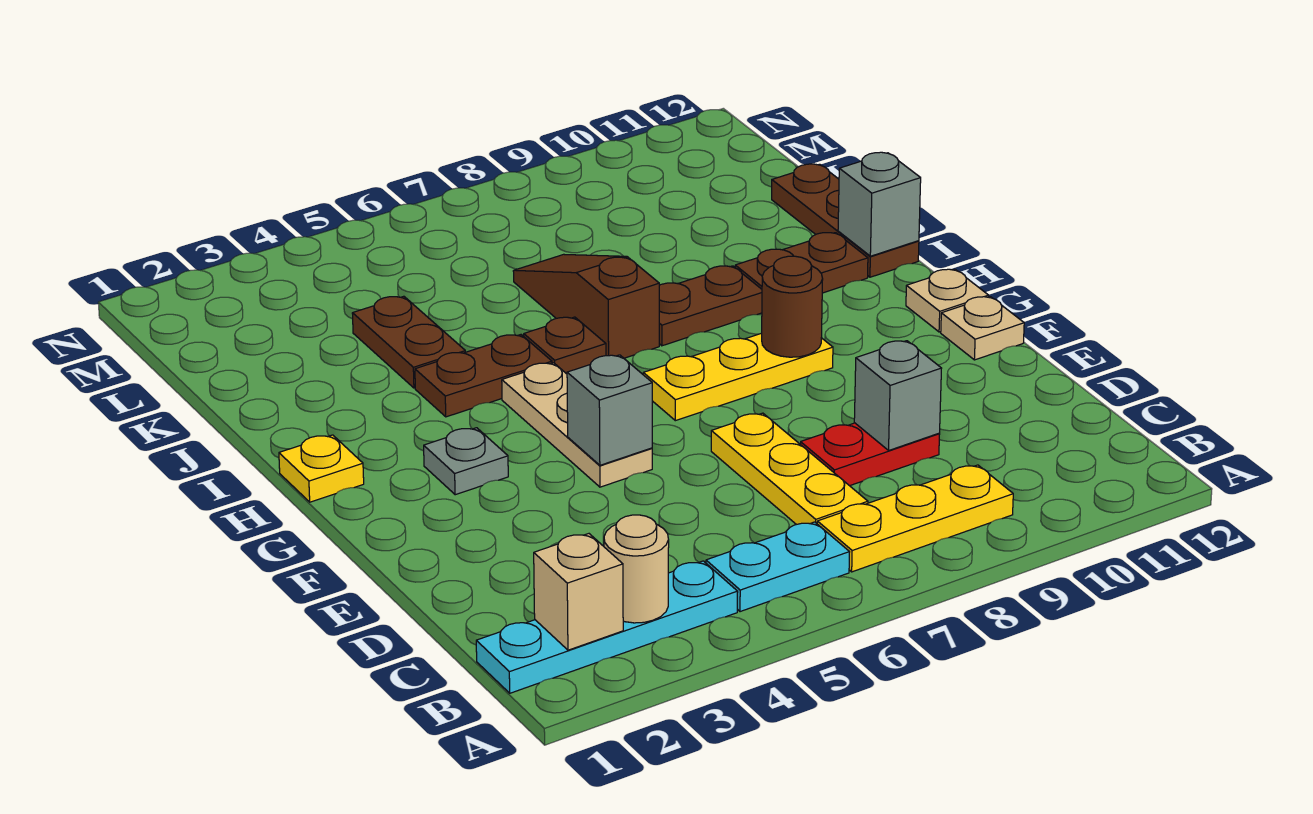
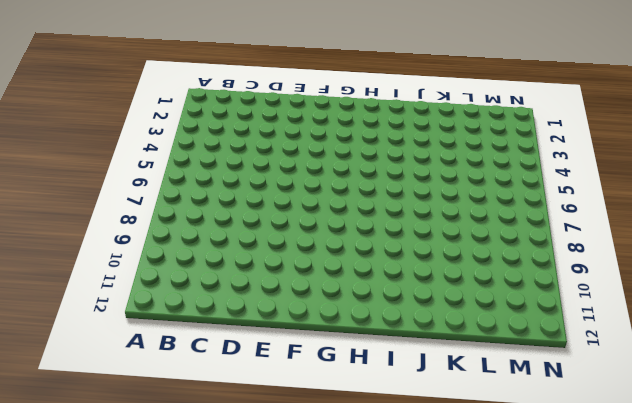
none -> cyan plate B1:B4 level 1
none -> cyan plate B5:B6 level 1
none -> yellow plate B7:B9 level 1

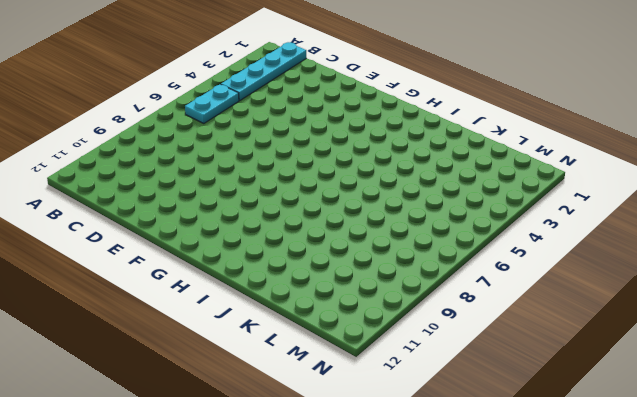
none -> yellow plate B7:B9 level 1
none -> yellow plate C7:E7 level 1
none -> red plate D8:D9 level 1

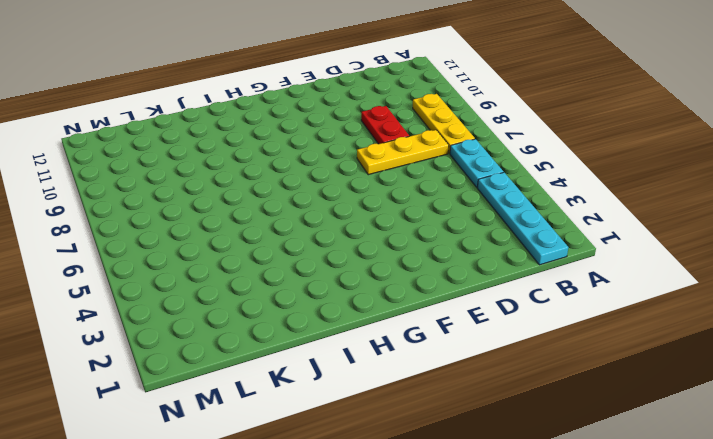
none -> tan plate F5:H5 level 1
none -> tan plate F12 level 1
none -> grey plate G3 level 1

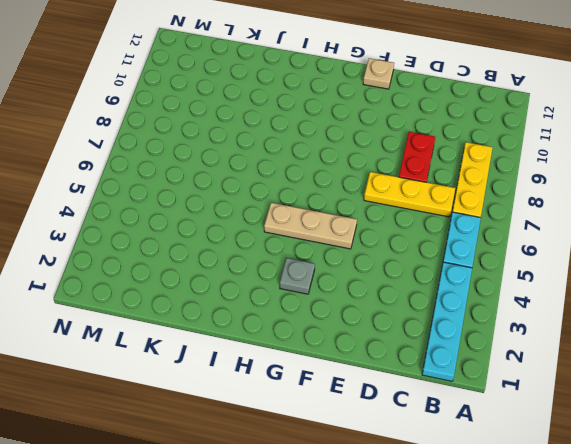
none -> yellow plate G7:G9 level 1
none -> tan plate G12 level 1
none -> yellow plate H1 level 1

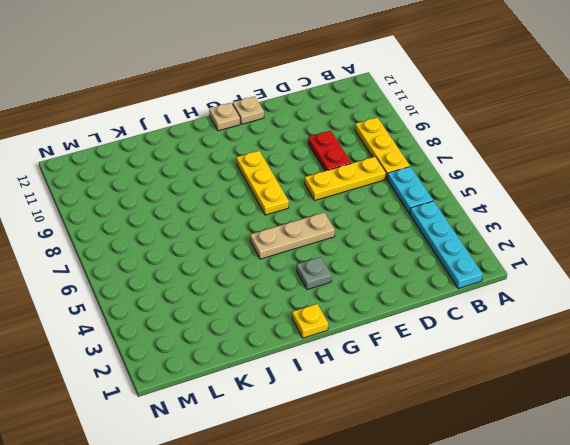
none -> brown plate I4:I5 level 1
none -> brown plate I6 level 1
none -> brown slope I7:K7 level 1 top I

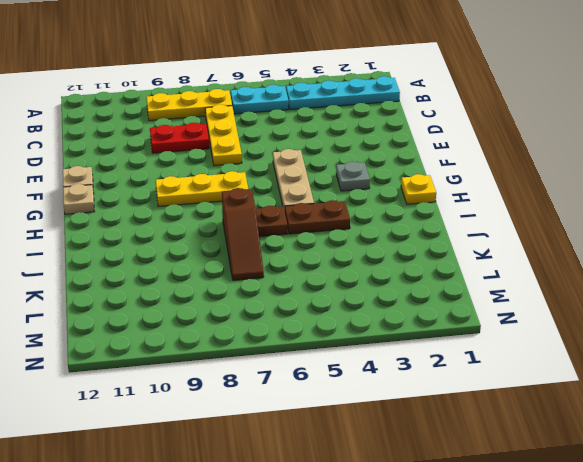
none -> brown plate I8:I9 level 1
none -> brown plate I10:I11 level 1
none -> brown plate I12:K12 level 1

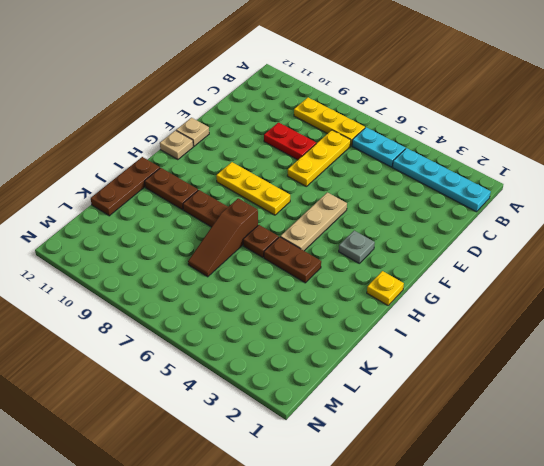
none -> brown plate J4:K4 level 1
none -> tan brick B2 level 2
none -> tan round brick B3 level 2

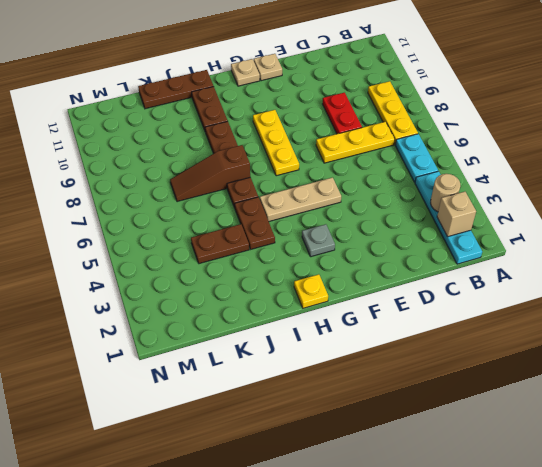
none -> grey brick D9 level 2
none -> grey brick F5 level 2
none -> brown round brick G9 level 2

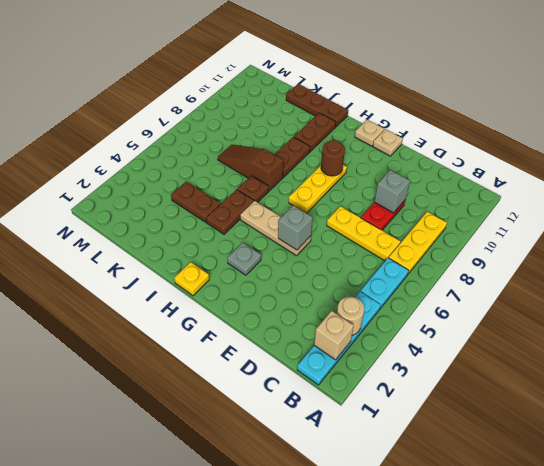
none -> grey brick I12 level 2

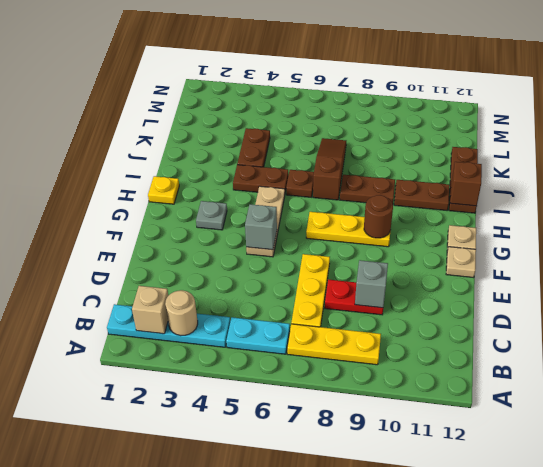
brown brick I12 level 2 -> grey brick I12 level 2

